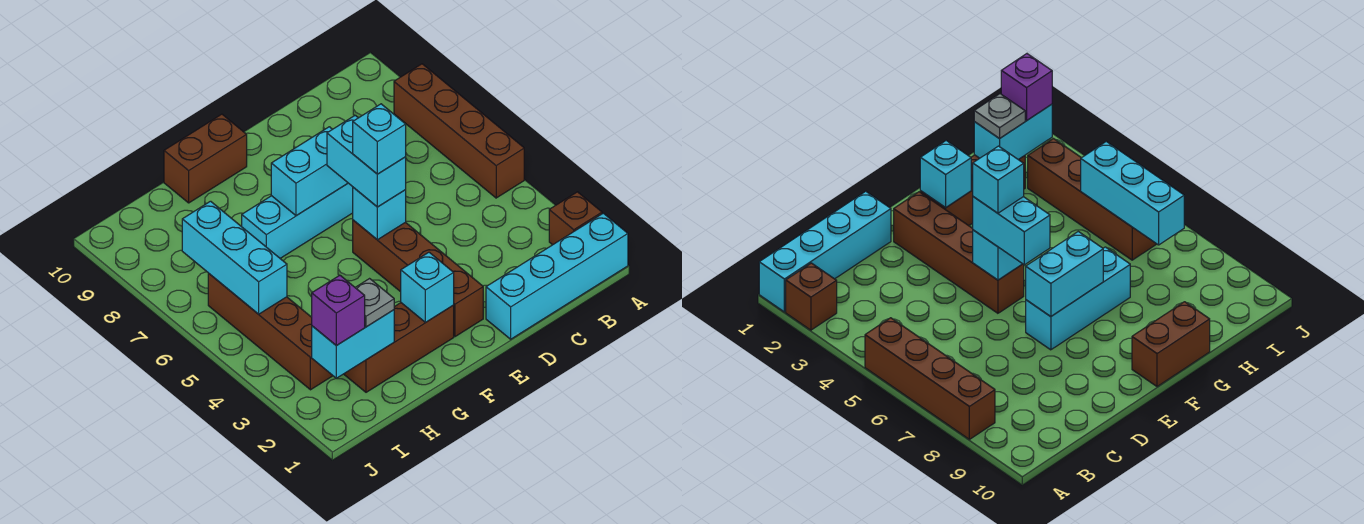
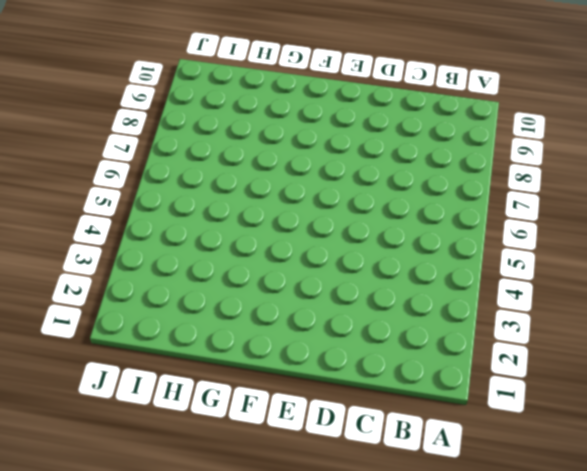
none -> cyan brick A1:D1 level 1
none -> brown brick A2 level 1
none -> brown brick A5:A8 level 1

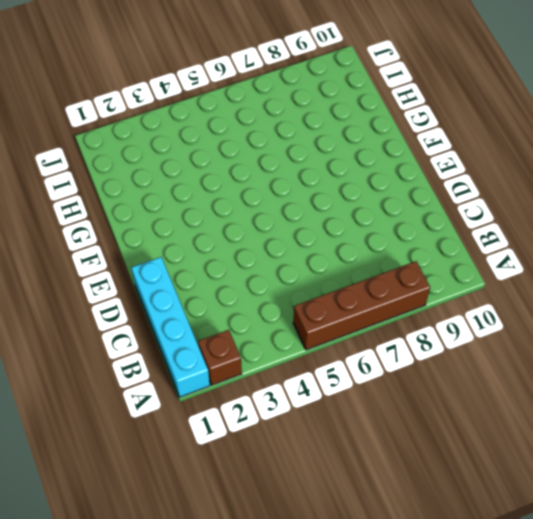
none -> brown brick E2:E5 level 1
none -> cyan brick E7:G7 level 1
none -> brown brick F2:H2 level 1

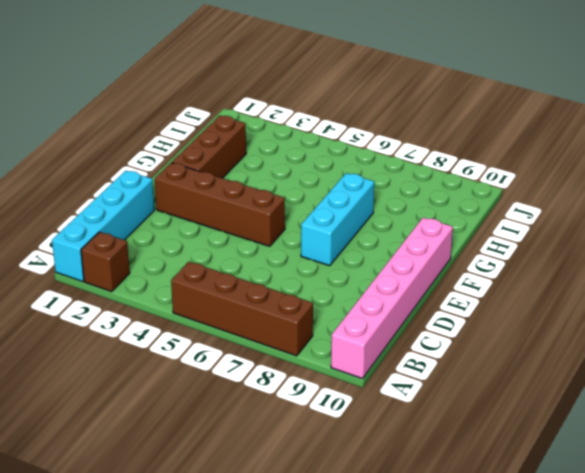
pink brick A10:F10 level 1 -> brown brick F10:G10 level 1
none -> brown brick I3:I6 level 1
none -> cyan brick E5 level 2
none -> cyan brick E7:F7 level 2

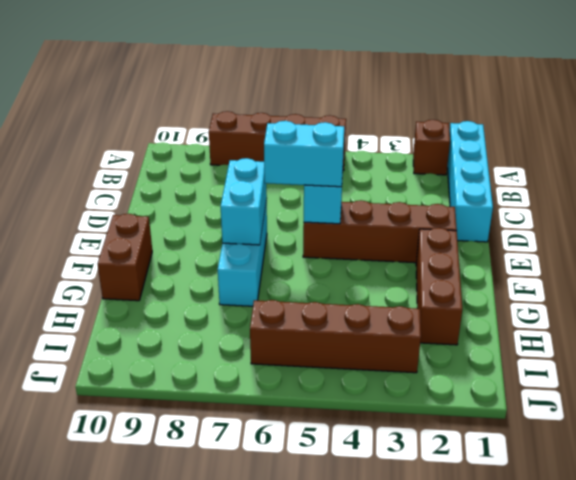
none -> cyan brick F2 level 2
none -> cyan brick H2:I2 level 2
none -> cyan brick I5:I7 level 2

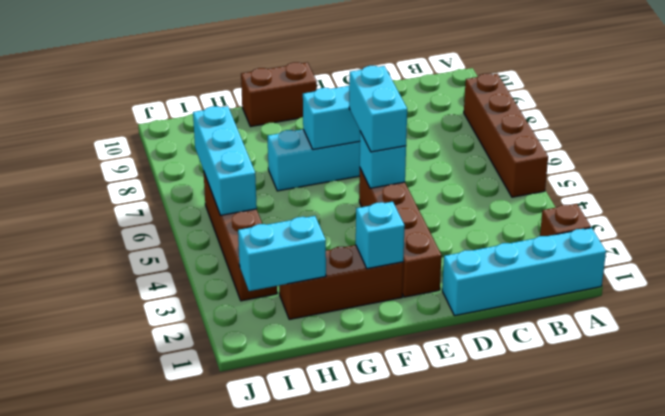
none -> grey plate H2 level 3
none -> purple brick I2 level 3
none -> cyan brick E5 level 4

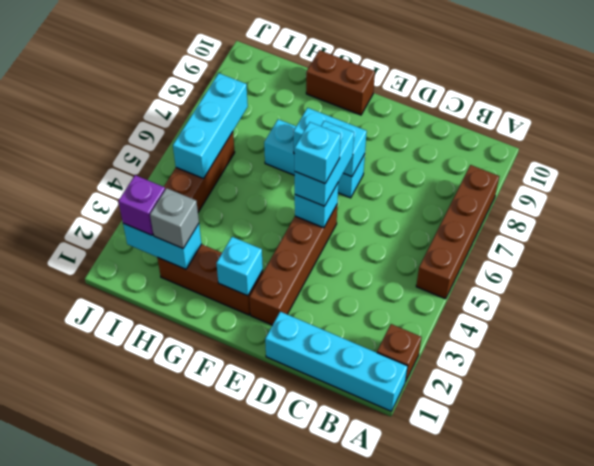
grey brick H2 level 3 -> grey plate H2 level 3

